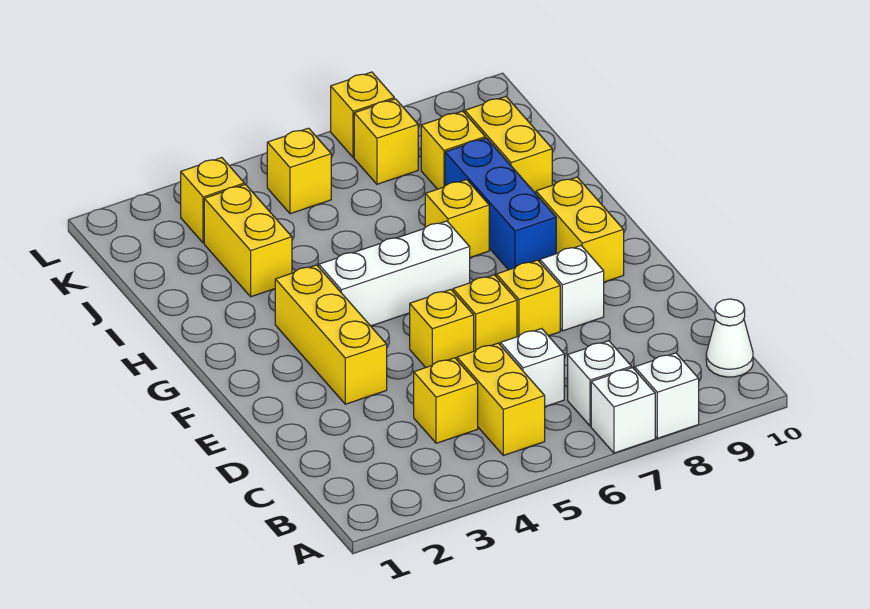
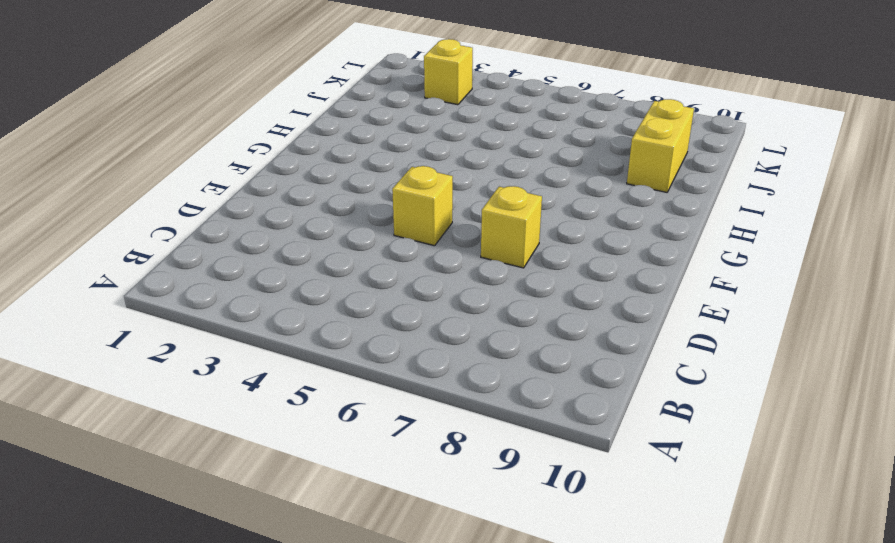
none -> white brick A7 level 1
none -> white brick A8 level 1
none -> yellow brick B5:C5 level 1

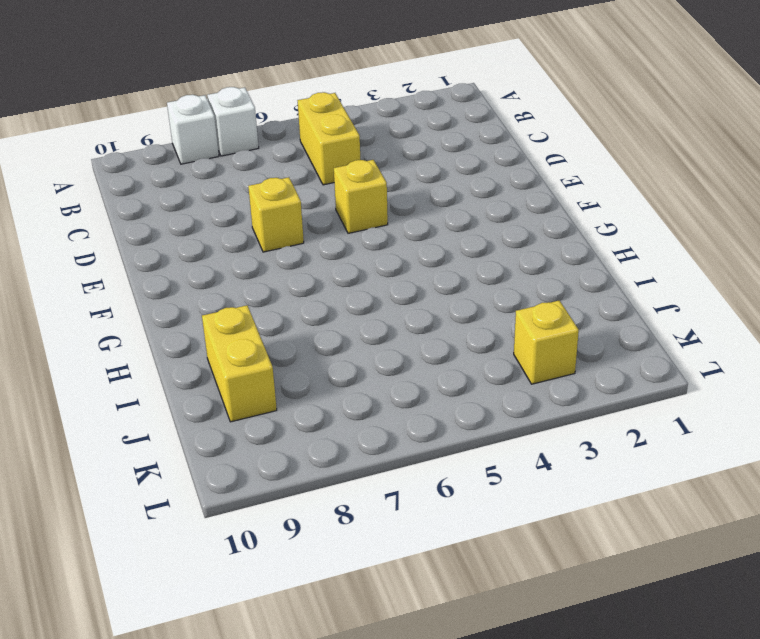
none -> white brick B7 level 1
none -> white cone B10 level 1
none -> yellow brick C4 level 1

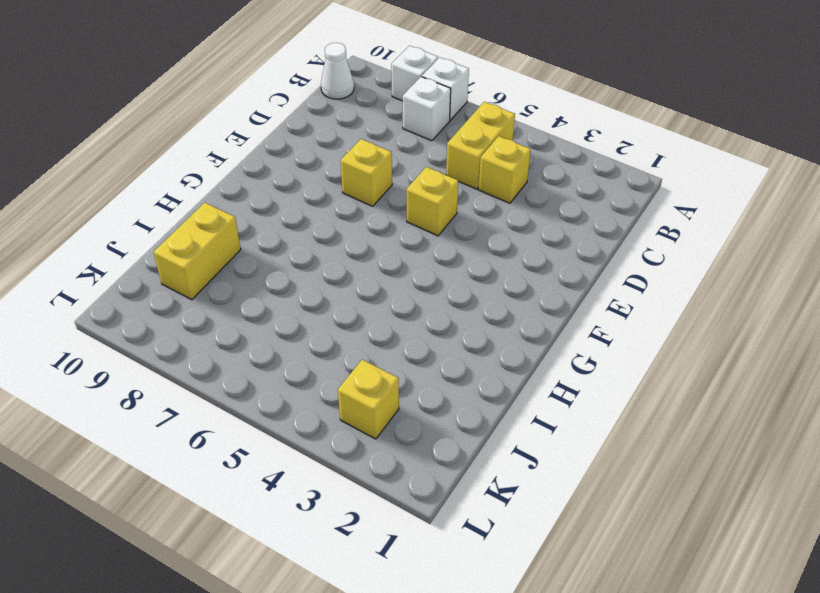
none -> white brick C6 level 1
none -> yellow brick E3:G3 level 1
none -> yellow brick E6 level 1

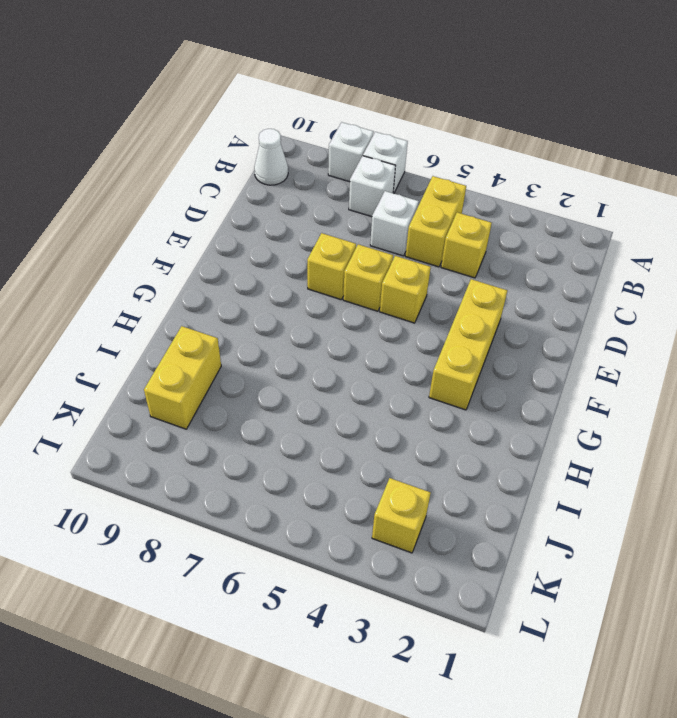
none -> white brick E8 level 1
none -> yellow brick F9:G9 level 1
none -> white brick G4:G6 level 1

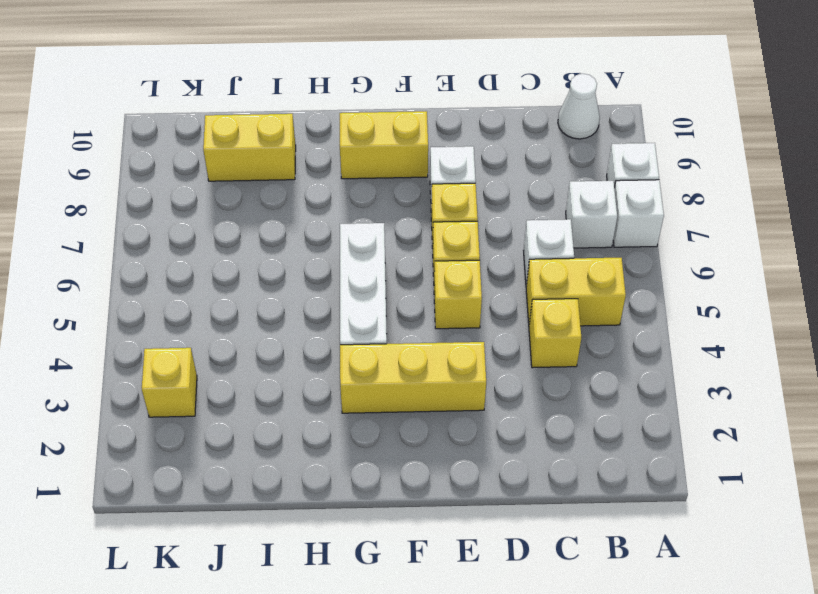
none -> blue brick G8:I8 level 1
none -> yellow brick H7 level 1
none -> yellow brick I3:J3 level 1

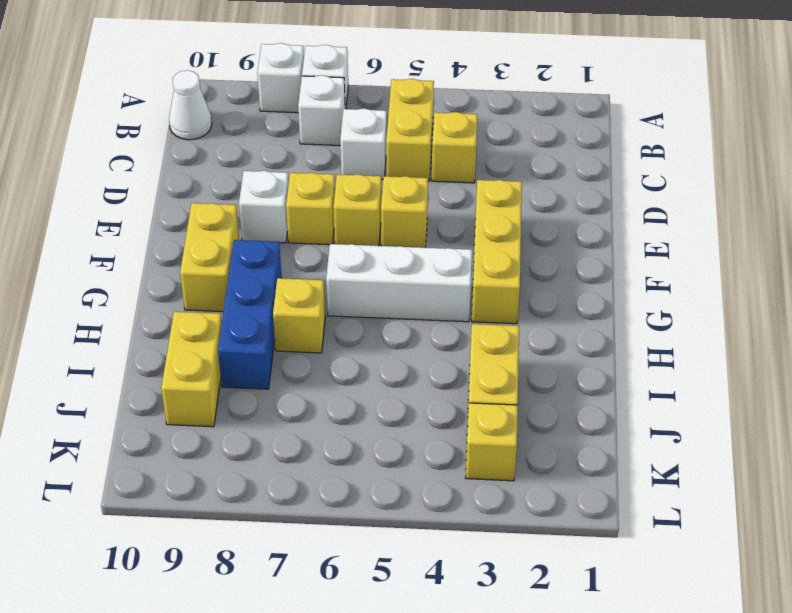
none -> yellow brick J8 level 1
none -> yellow brick K5 level 1
none -> yellow brick K7 level 1

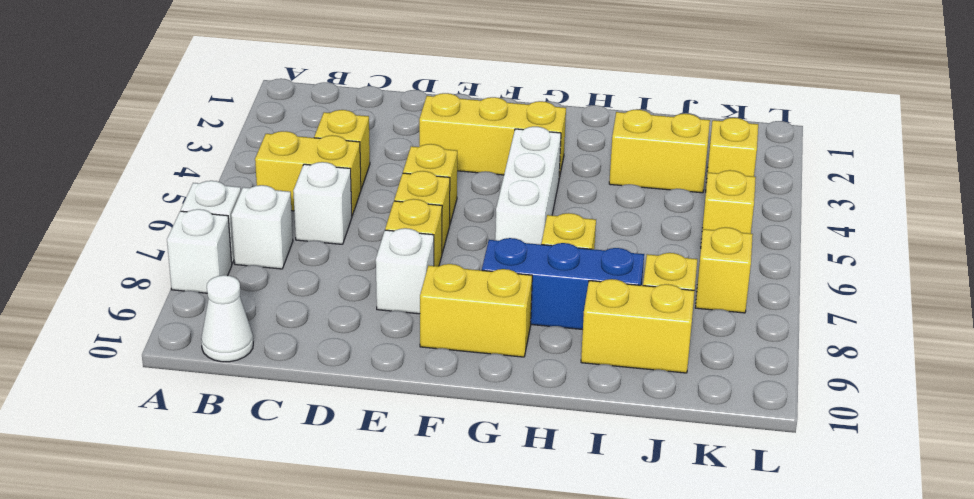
none -> yellow brick L7 level 1

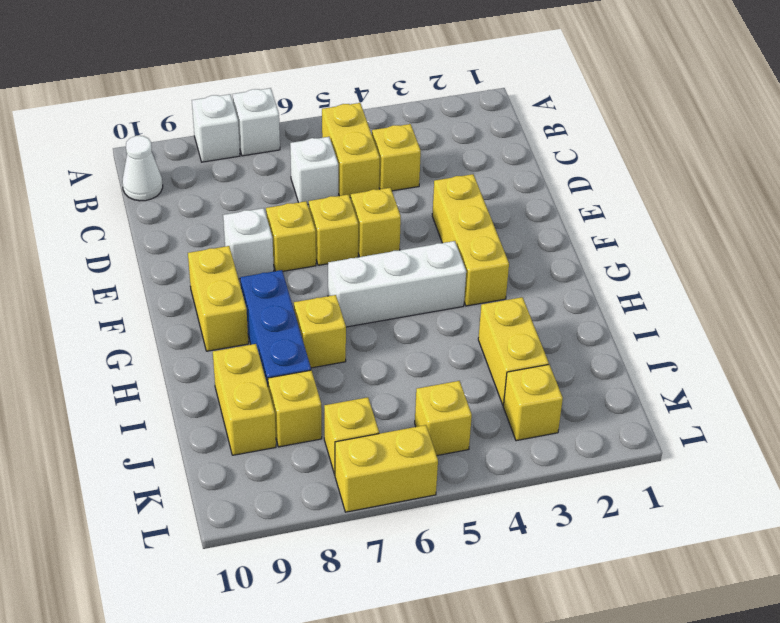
yellow brick L6:L7 level 1 -> yellow brick L7 level 1
none -> white brick B7 level 1

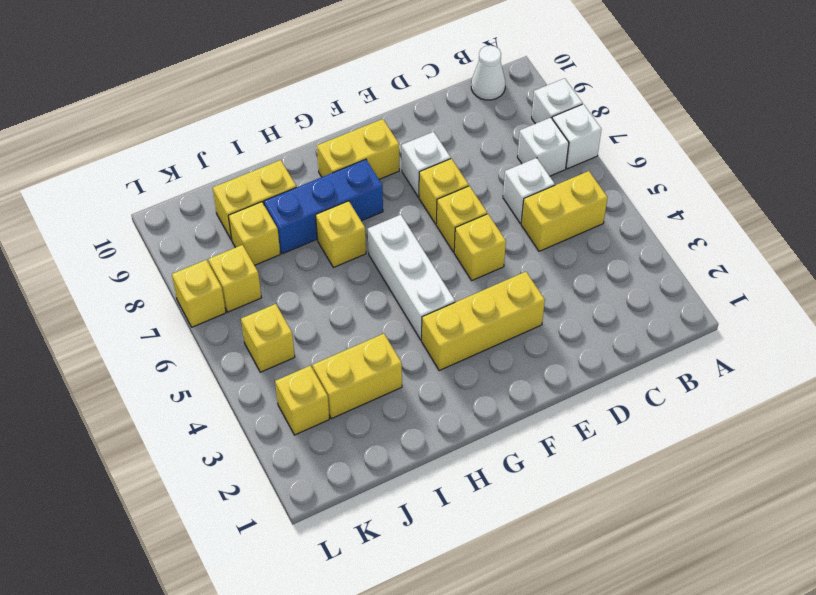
none -> yellow brick C4 level 1

